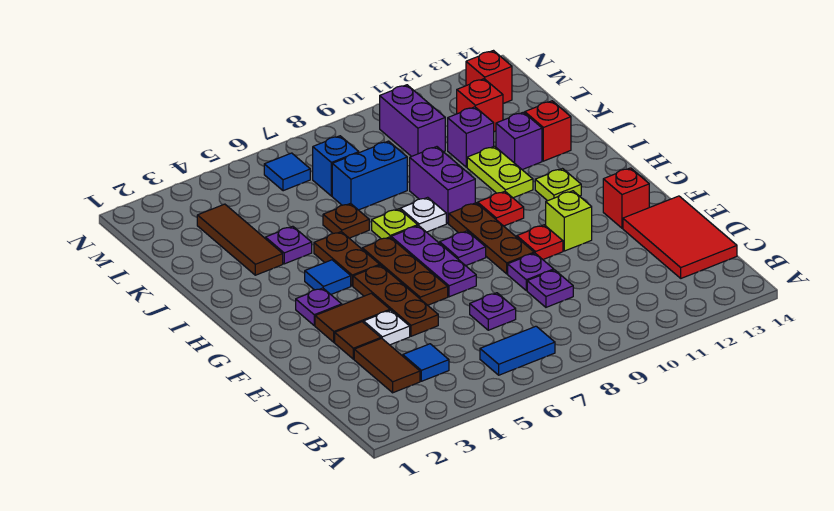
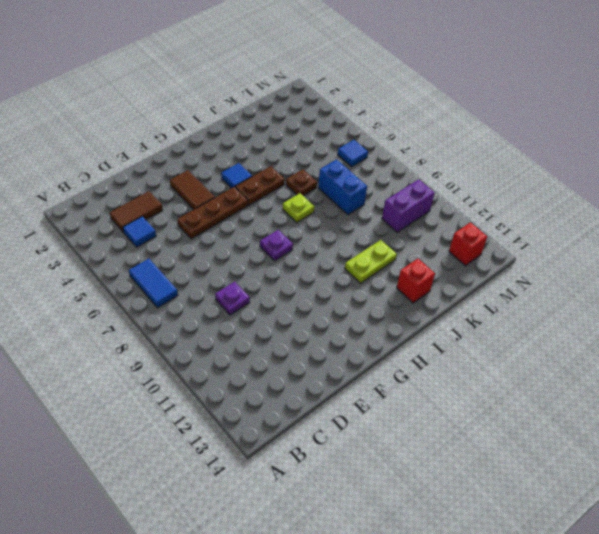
none -> red tile C13:E14 level 1
none -> purple plate D7 level 1
none -> brown tile E3 level 1
none -> white plate E4 level 1

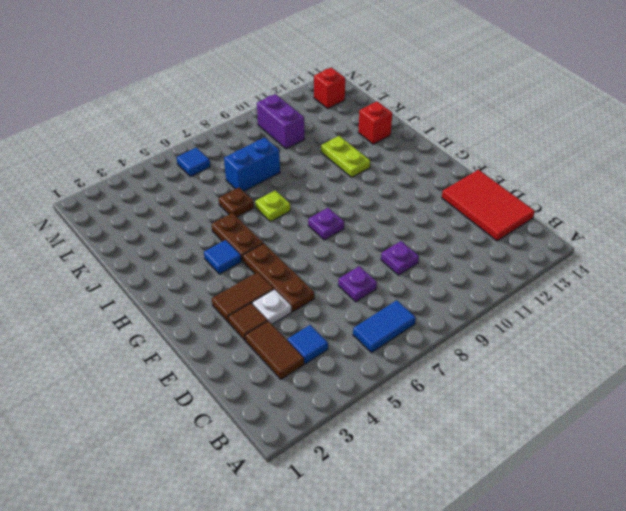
none -> purple plate E9 level 1
none -> brown plate F6:H6 level 1
none -> purple plate F7:H7 level 1
none -> brown plate F9:H9 level 1

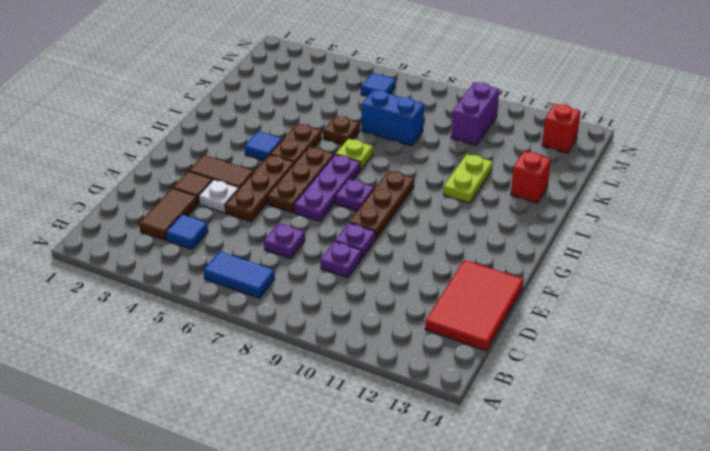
none -> red plate F10 level 1
none -> lime brick F11 level 1
none -> red brick F13 level 1
none -> purple plate G3 level 1

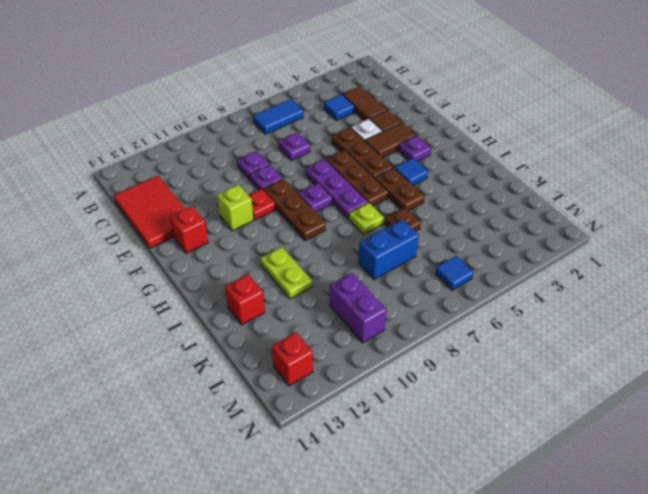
none -> red plate H10 level 1
none -> lime plate H12 level 1
none -> white plate I8 level 1
none -> purple brick I9:J9 level 1

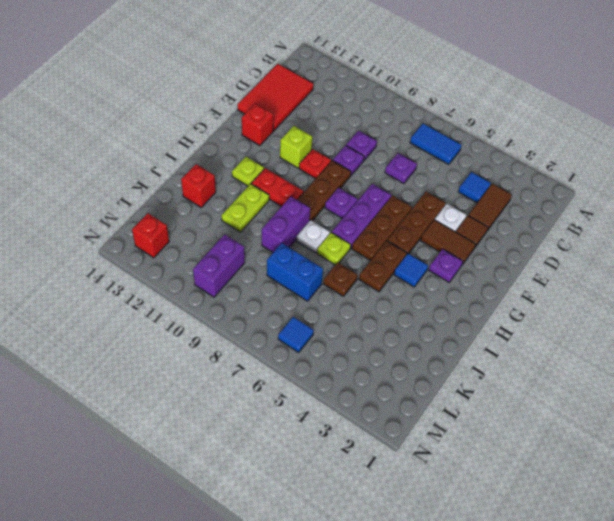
red plate H10:H11 level 1 -> red plate H10 level 1
none -> brown tile J3:L3 level 1
none -> purple plate J4 level 1
none -> purple brick J12 level 1
none -> purple brick K11 level 1

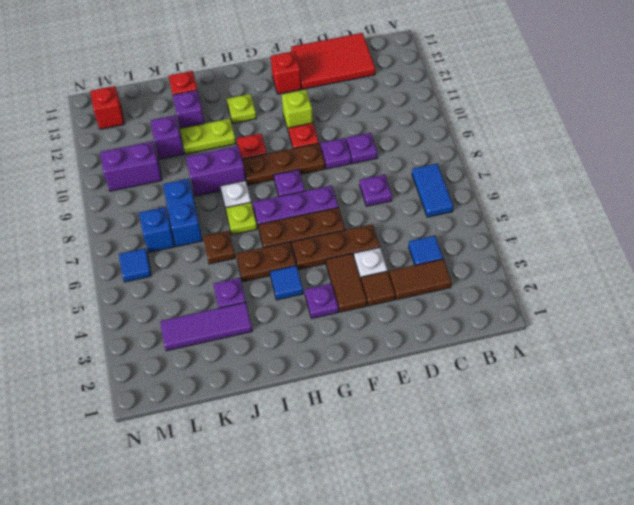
purple tile J3:L3 level 1 -> brown tile J3:L3 level 1
none -> red brick L12 level 1

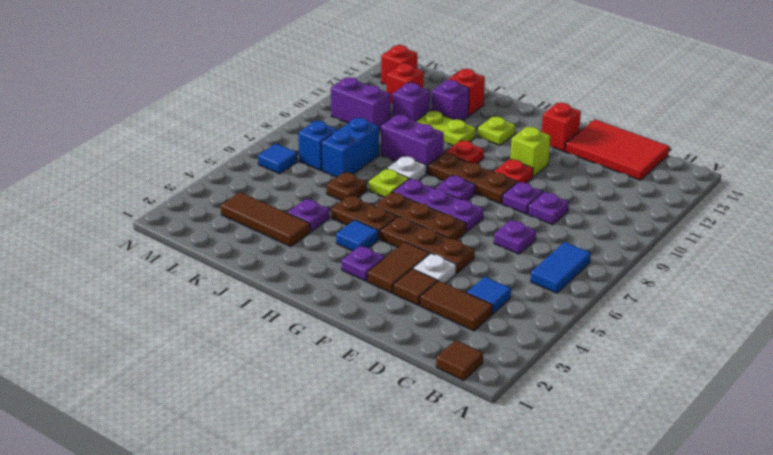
brown tile B1 level 1 -> none

